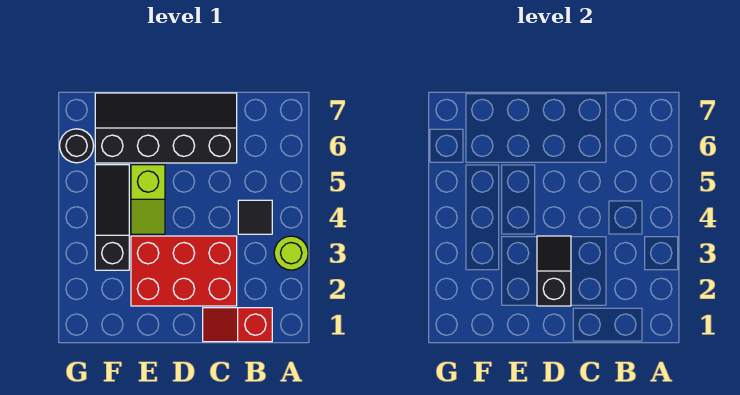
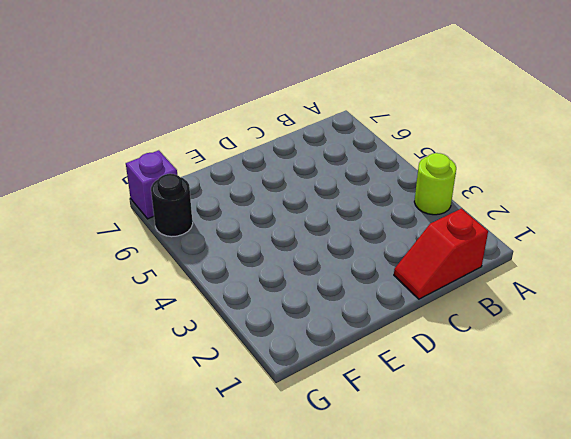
purple brick G7 level 1 -> none
none -> black tile B4 level 1
none -> red brick C2:E3 level 1

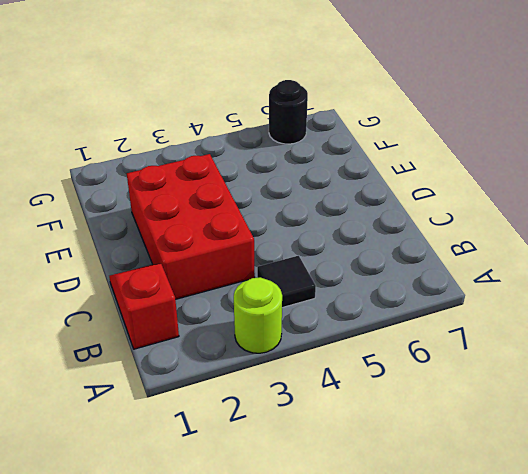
none -> black slope C6:F7 level 1 top 6
none -> lime slope E4:E5 level 1 top 5

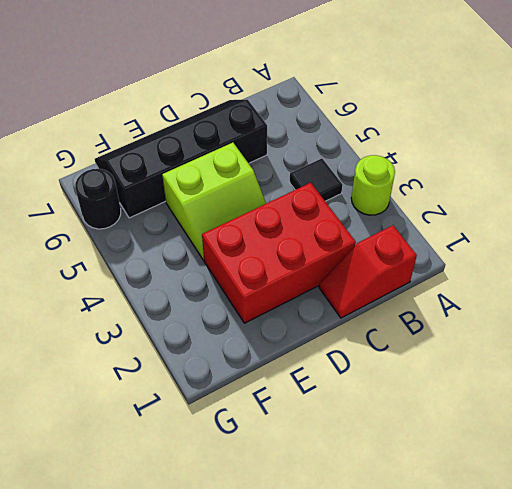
lime slope D4:E5 level 1 top 5 -> lime slope E4:E5 level 1 top 5
none -> black slope F3:F5 level 1 top 3
none -> black slope D2:D3 level 2 top 2

